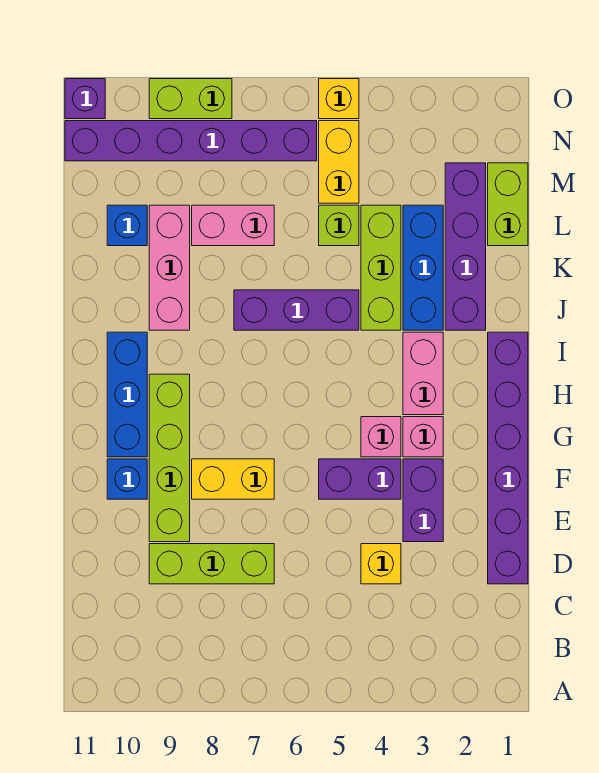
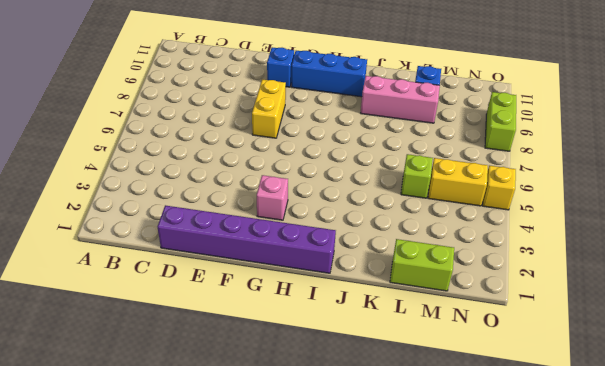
none -> yellow brick D4 level 1
none -> lime brick D7:D9 level 1
none -> purple brick E3:F3 level 1

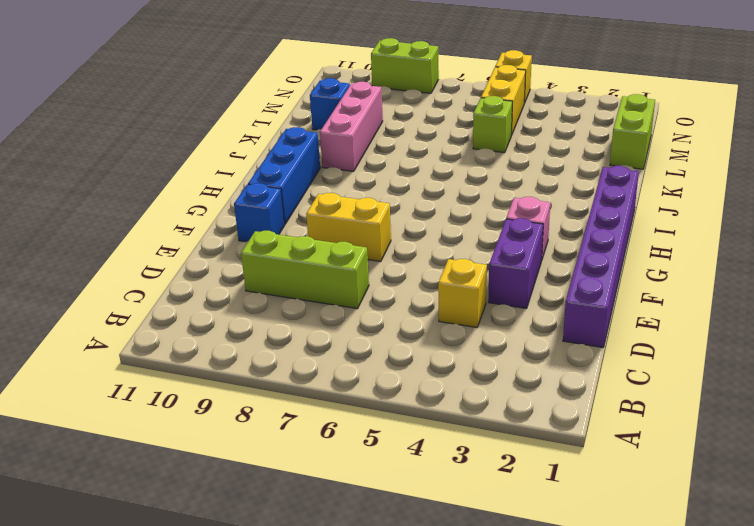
none -> lime brick E9:H9 level 1
none -> purple brick F4:F5 level 1
none -> pink brick G4 level 1

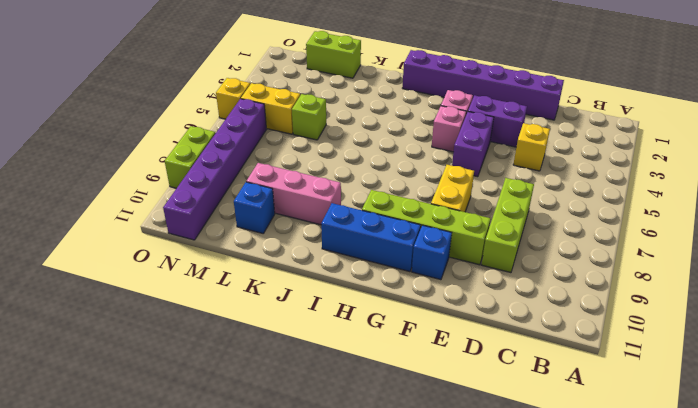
none -> pink brick H3:I3 level 1
none -> purple brick J2:M2 level 1
none -> blue brick J3:L3 level 1

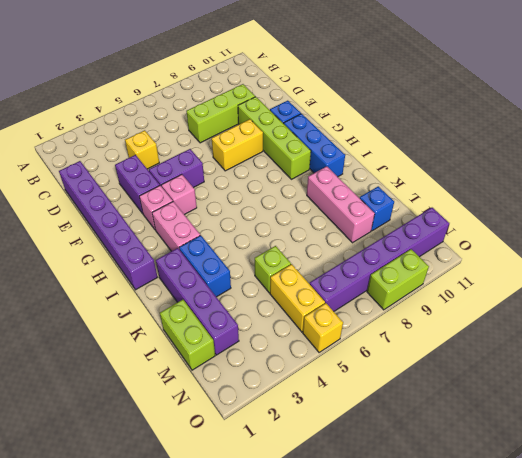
blue brick J3:K3 level 1 -> blue brick J3:L3 level 1
none -> lime brick J4:L4 level 1
none -> purple brick J5:J7 level 1
none -> pink brick L7:L8 level 1

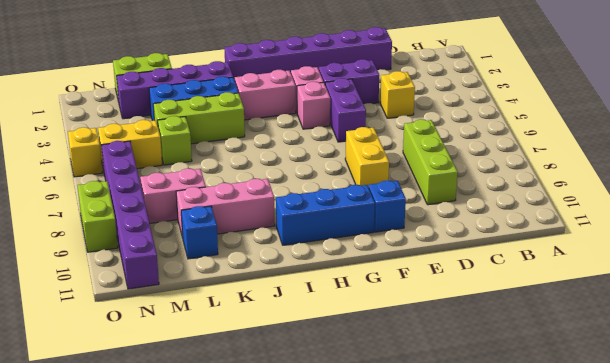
pink brick L8:M8 level 1 -> pink brick L7:L8 level 1
none -> lime brick E9:H9 level 1
none -> purple brick J5:J7 level 1
none -> purple brick O11 level 1

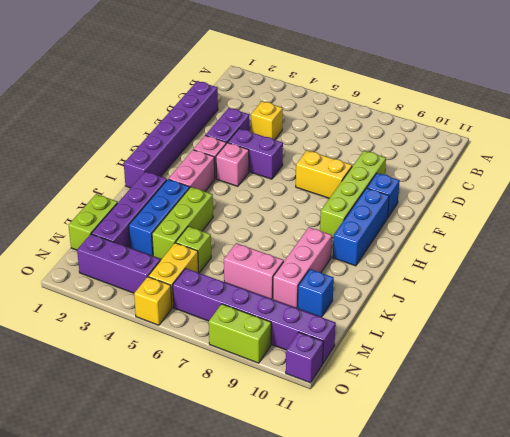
purple brick N2:N4 level 1 -> purple brick J5:J7 level 1
none -> lime brick D7:D9 level 1

